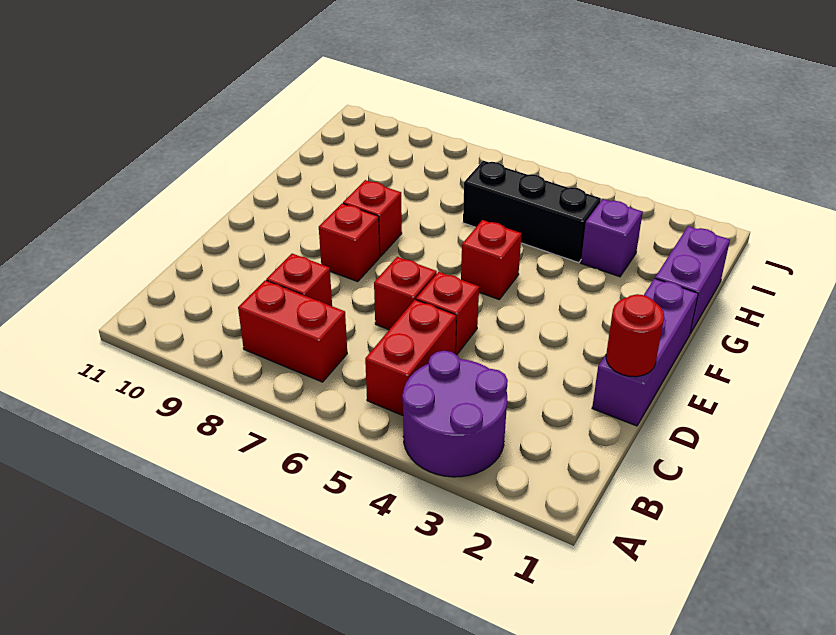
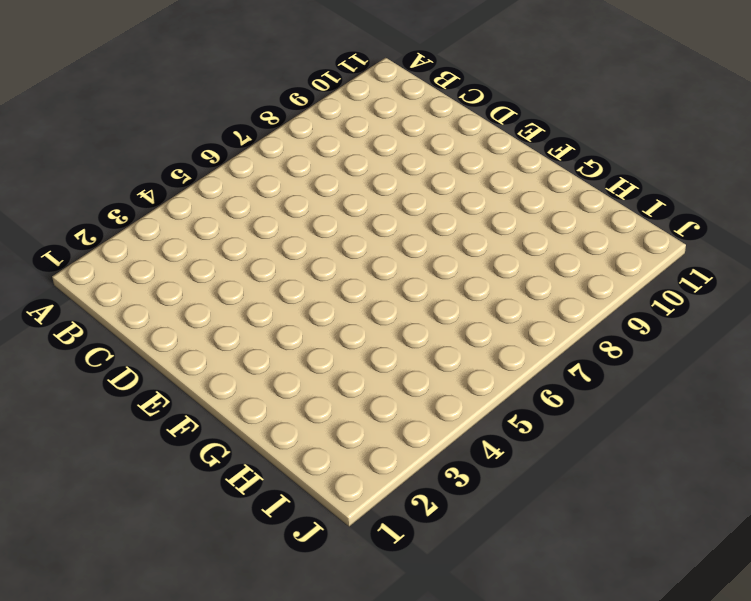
none -> purple round brick A3:B4 level 1
none -> red brick B5:C5 level 1
none -> red brick B7:B8 level 1

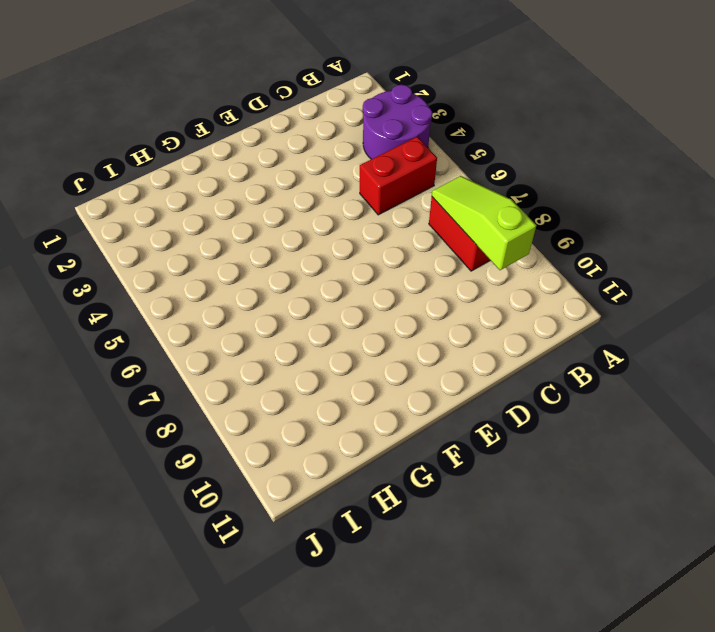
lime slope B7:B9 level 2 top 9 -> none
none -> red brick C8 level 1
none -> purple brick D1:F1 level 1
none -> red brick D5 level 1

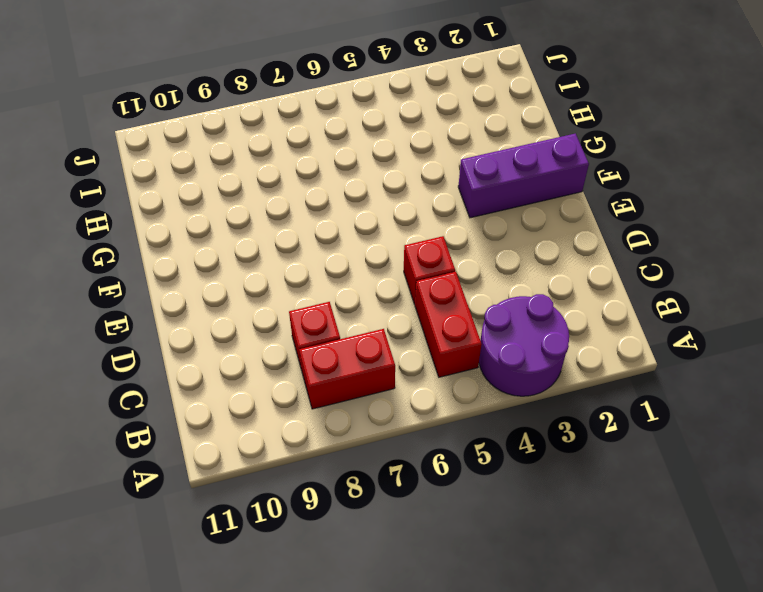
purple brick F1:F3 level 1 -> purple brick D1:F1 level 1
none -> red brick D6 level 1
none -> red brick E8 level 1
none -> red brick F5 level 1

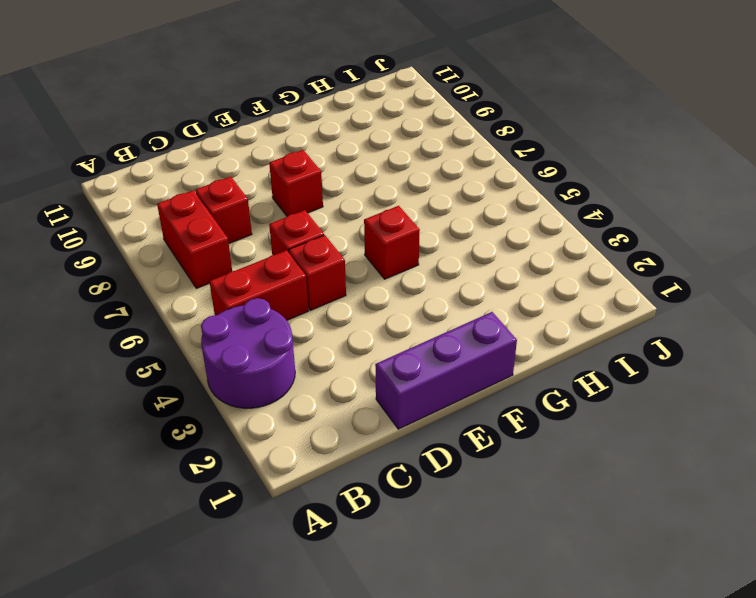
none -> red brick F8 level 1
none -> purple brick G1:H1 level 1
none -> purple brick H3 level 1

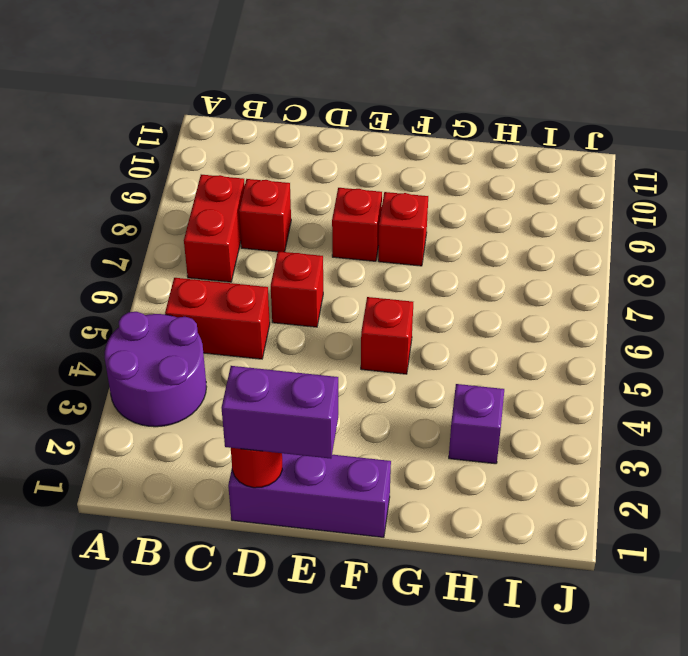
purple brick D1:E1 level 3 -> purple brick G1:H1 level 1
none -> red brick D5 level 1
none -> black brick H4:H6 level 1

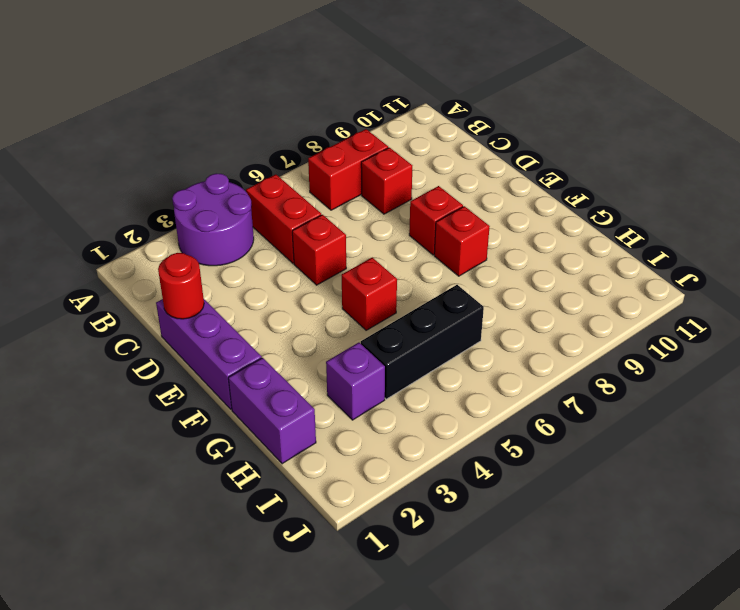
none -> red brick D6 level 1

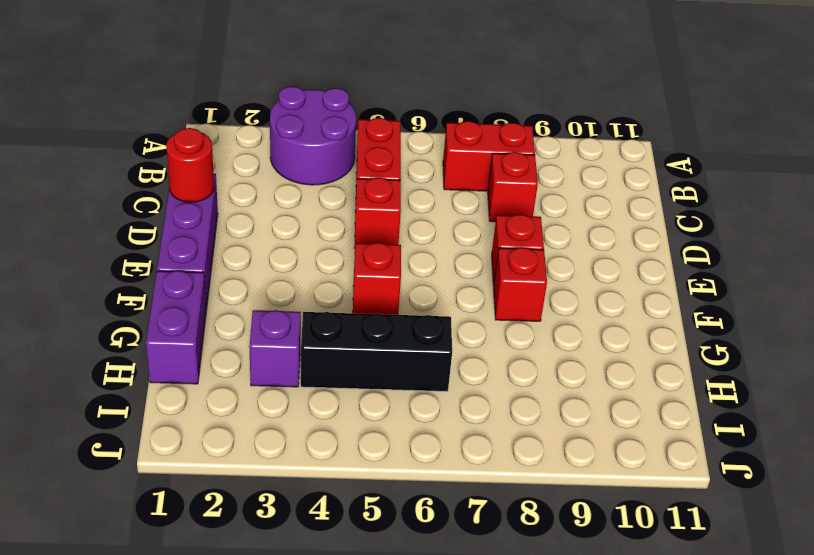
none -> red brick D6 level 1

